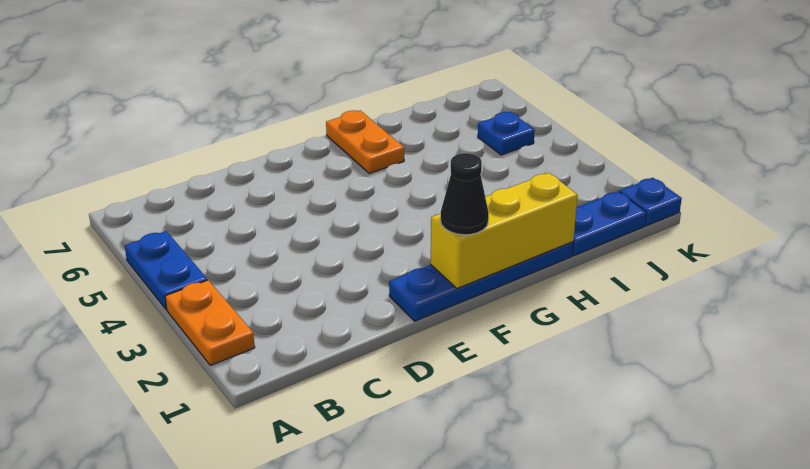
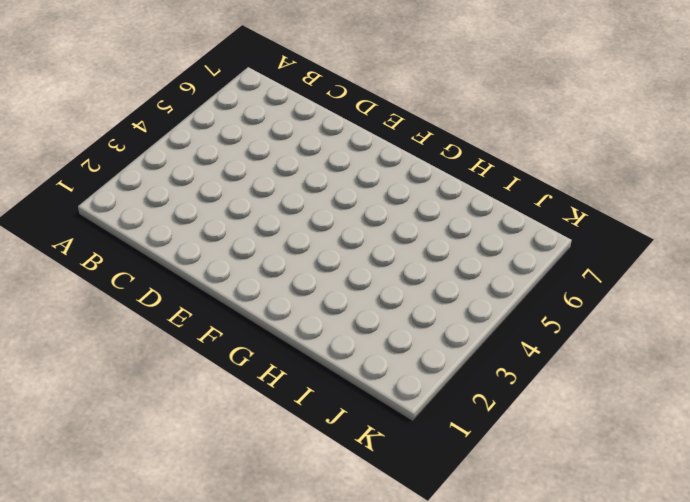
none -> orange plate A2:A3 level 1
none -> blue plate A4:A5 level 1

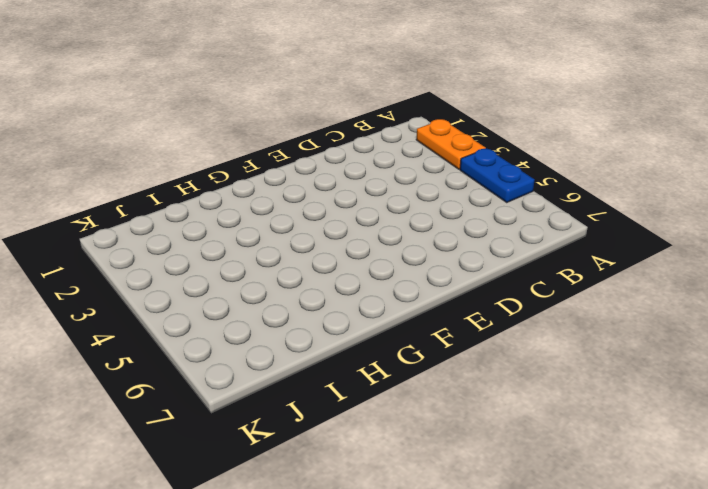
none -> blue plate E1:H1 level 1
none -> orange plate G6:G7 level 1

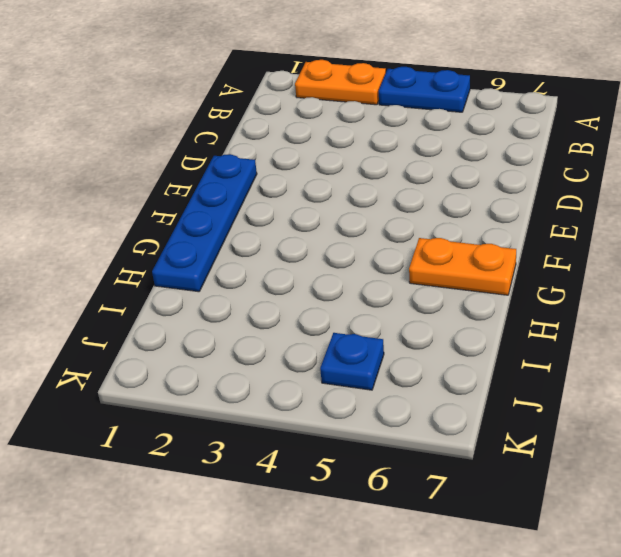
none -> blue plate I1:J1 level 1
none -> blue plate K1 level 1

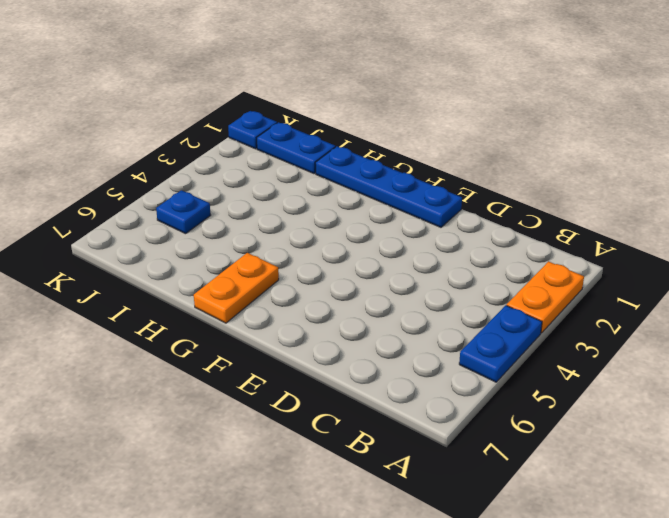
none -> yellow brick F1:H1 level 2
none -> black cone F1 level 3

